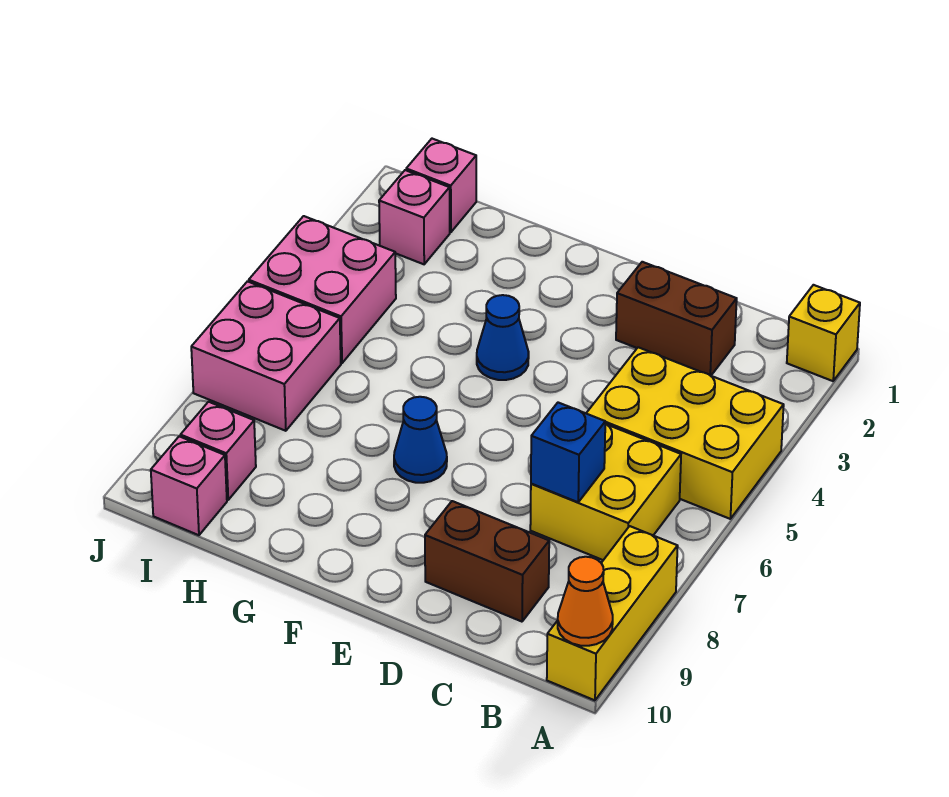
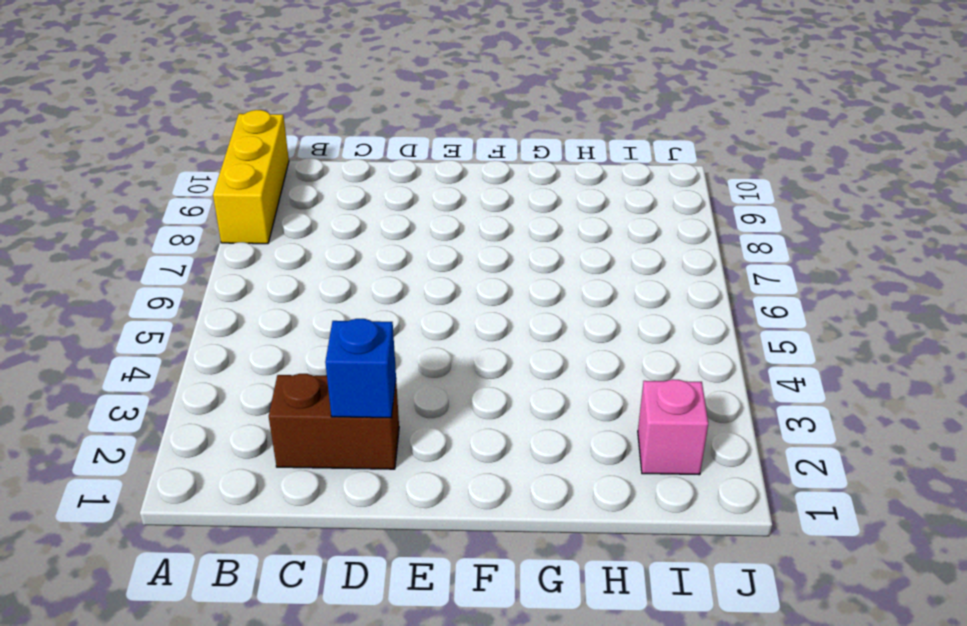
blue brick D2 level 2 -> blue brick C7 level 2
none -> yellow brick A1 level 1
none -> yellow brick A4:C5 level 1
none -> yellow brick B6:C7 level 1

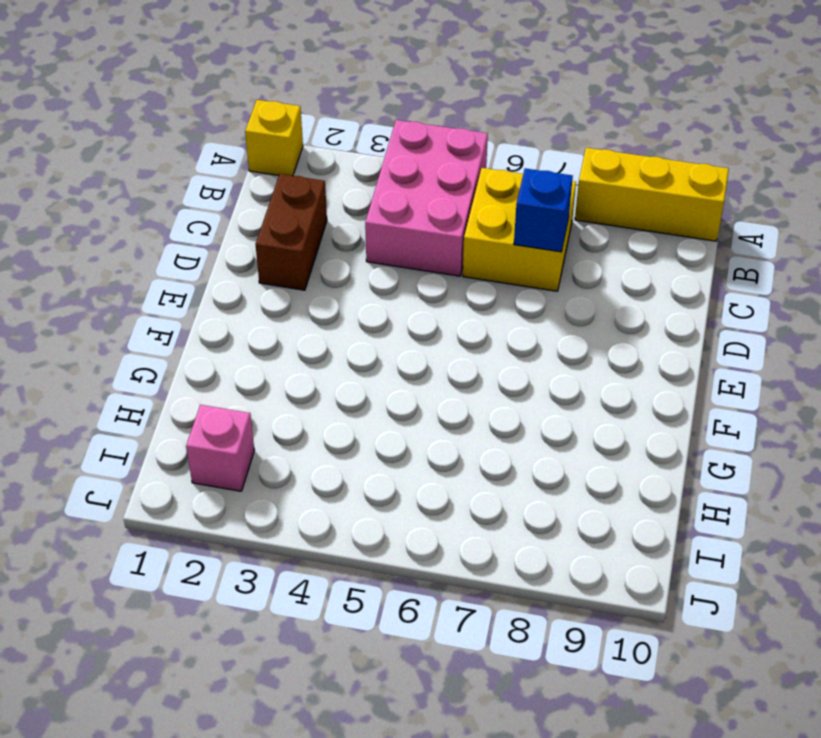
pink brick A4:C5 level 1 -> yellow brick A4:C5 level 1
none -> brown brick C9:D9 level 1
none -> blue cone F4 level 1
none -> blue cone F7 level 1

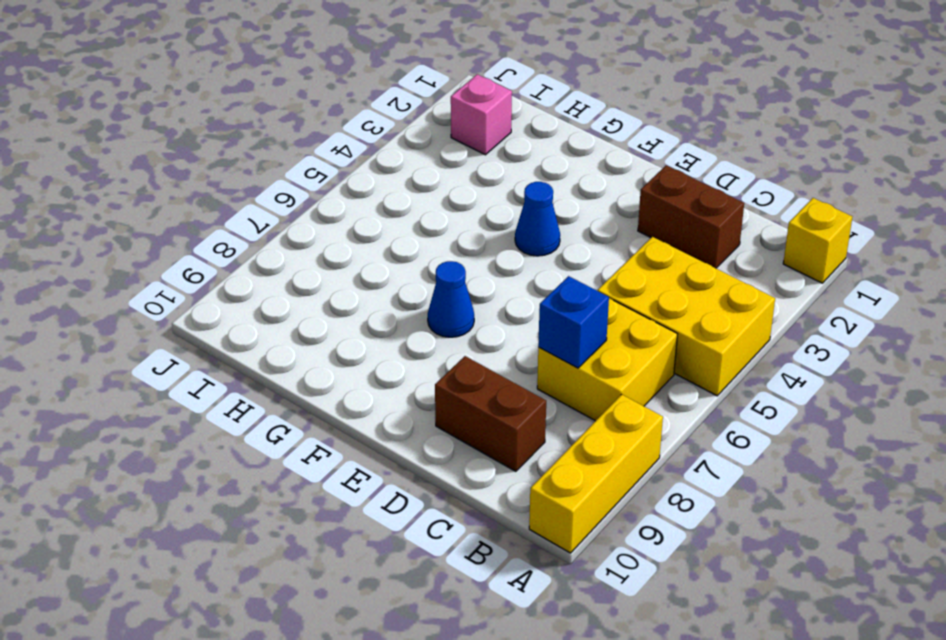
none -> pink brick I1 level 1
none -> pink brick I4:J5 level 1
none -> pink brick I6:J7 level 1

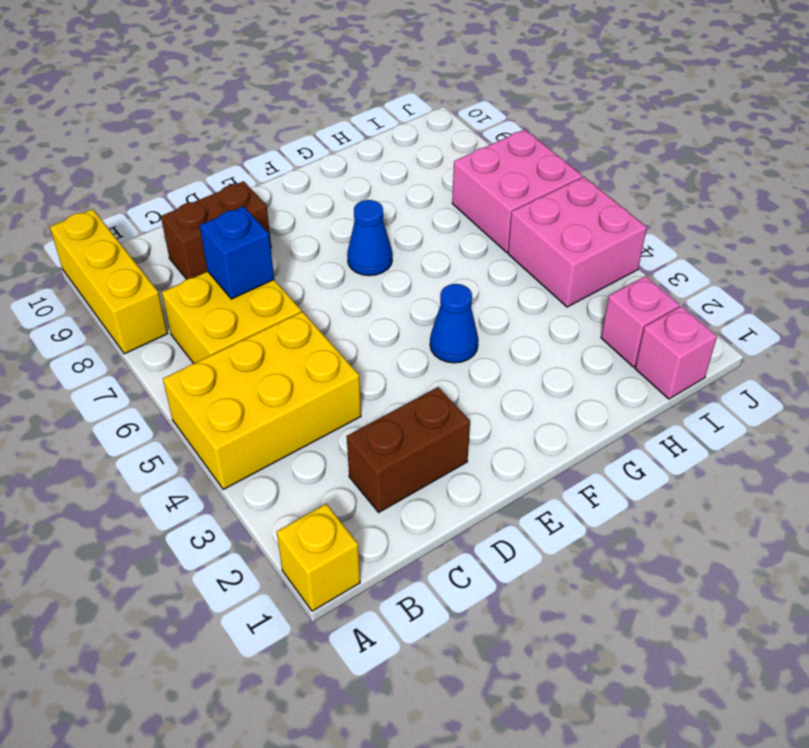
none -> pink brick I9 level 1
none -> pink brick I10 level 1
none -> orange cone A10 level 2

